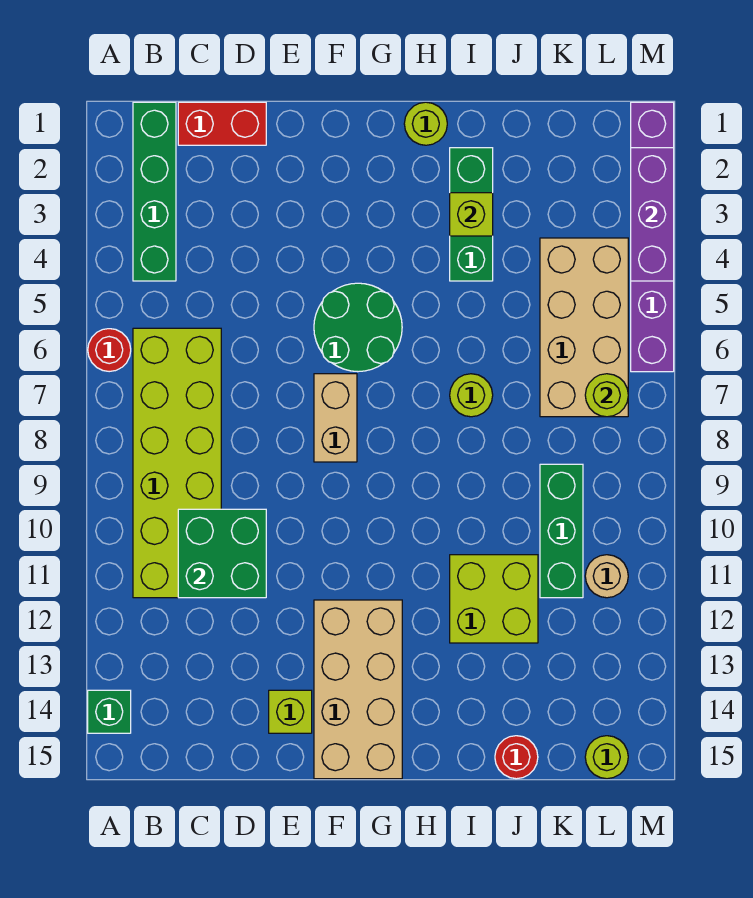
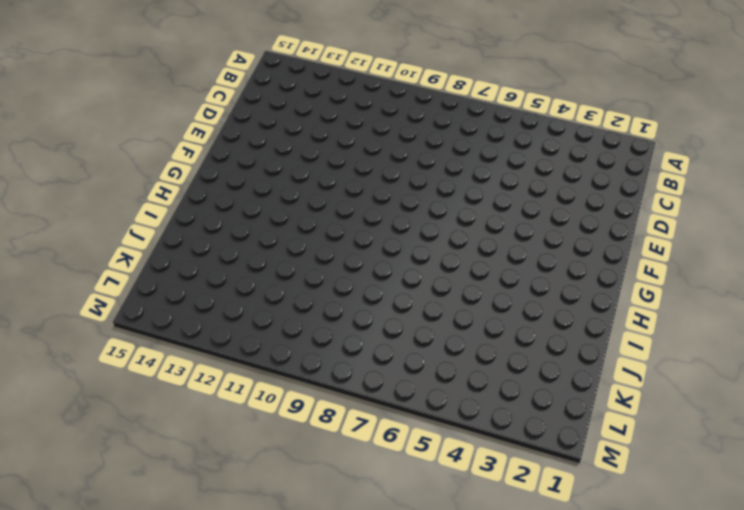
none -> red round brick A6 level 1
none -> green brick A14 level 1
none -> green brick B1:B4 level 1

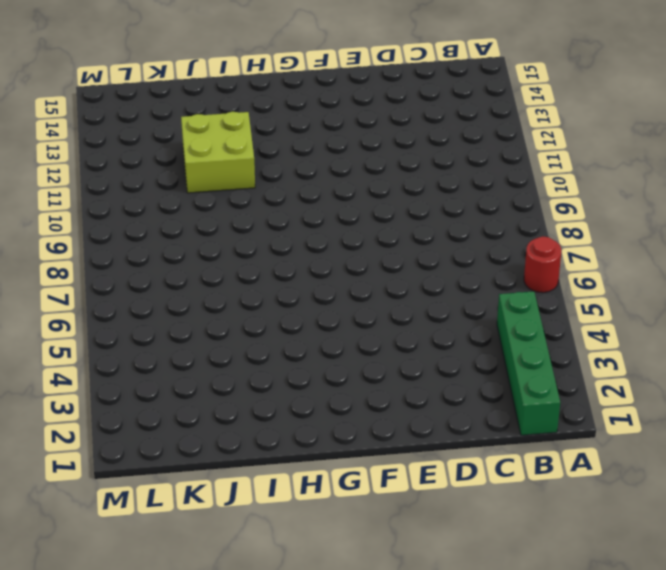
none -> green brick A14 level 1
none -> lime brick B6:C11 level 1
none -> red brick C1:D1 level 1

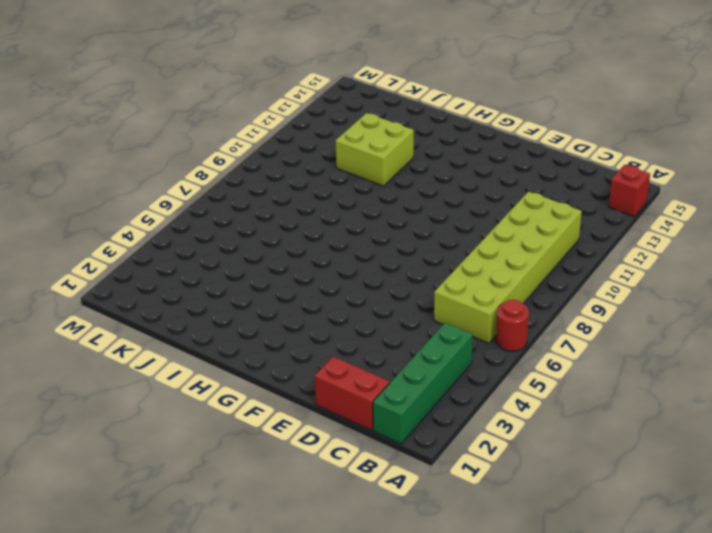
red brick A14 level 1 -> green brick A14 level 1
none -> lime brick E14 level 1
none -> green round brick F5:G6 level 1
none -> tan brick F7:F8 level 1

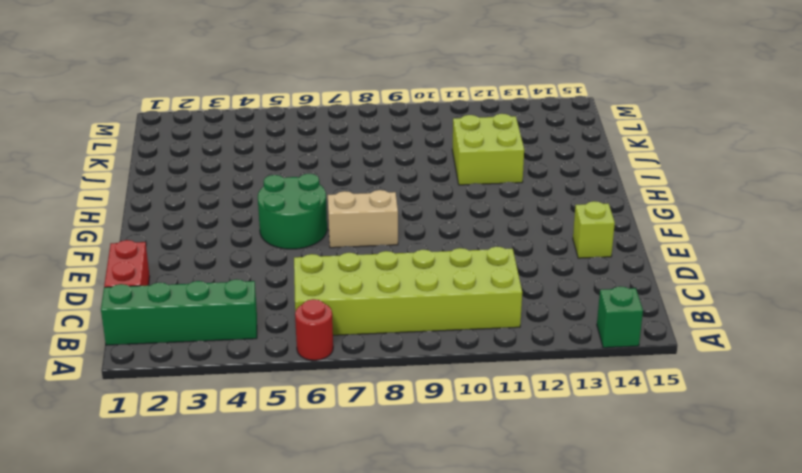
none -> tan brick F12:G15 level 1
none -> lime round brick H1 level 1
none -> green brick I2:I4 level 1

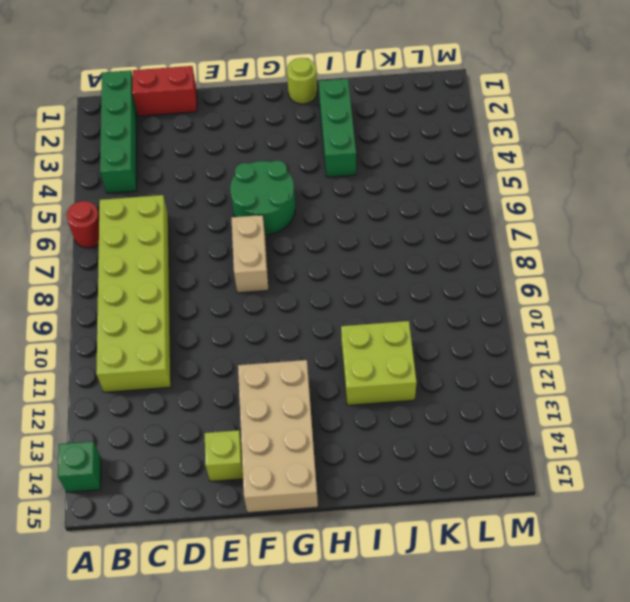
none -> lime round brick I7 level 1
none -> red round brick J15 level 1
none -> tan brick K4:L7 level 1

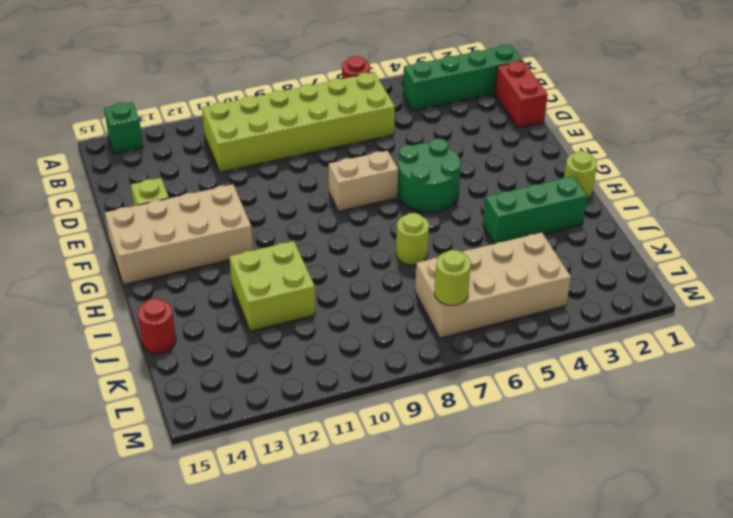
none -> green brick K9:K11 level 1
none -> tan round brick L11 level 1
none -> lime round brick L15 level 1

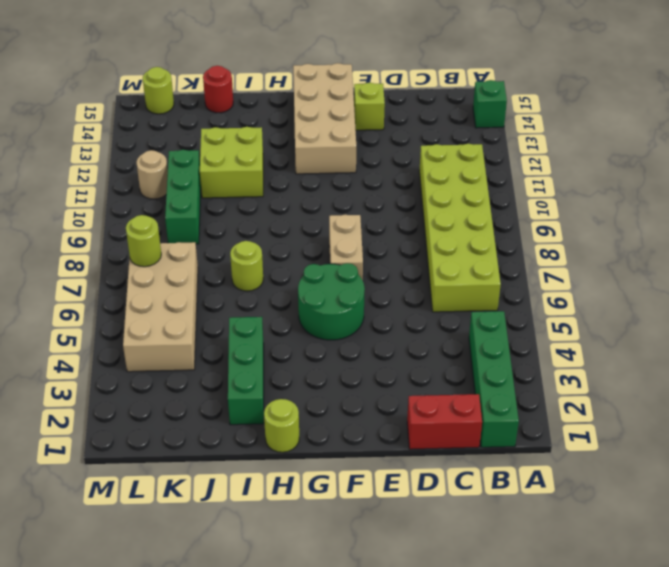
none -> red round brick A6 level 1
none -> purple brick M1:M6 level 1
none -> green brick C10:D11 level 2

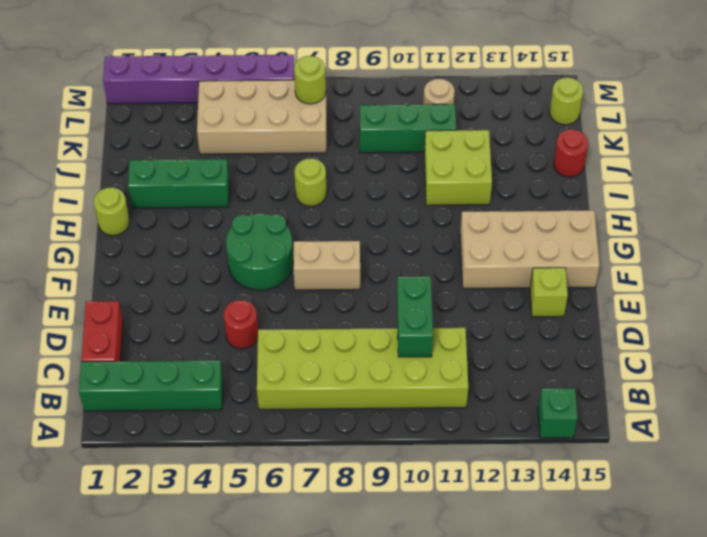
green brick C10:D10 level 2 -> green brick C10:D11 level 2
red round brick D5 level 1 -> red round brick A6 level 1
none -> lime brick I3 level 2
none -> purple brick M2:M4 level 2

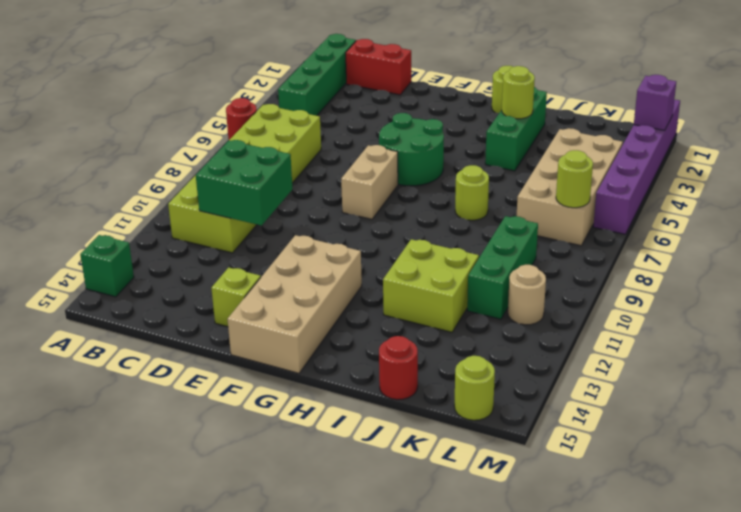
lime round brick I3 level 2 -> lime brick I3 level 2
purple brick M2 level 2 -> purple brick M2:M4 level 2

